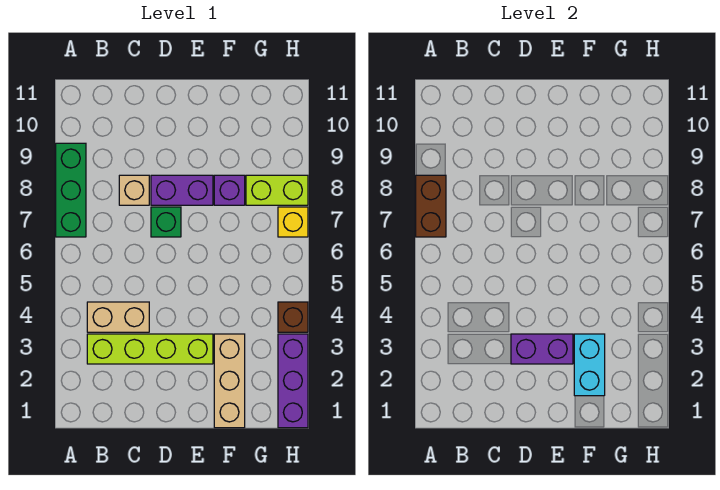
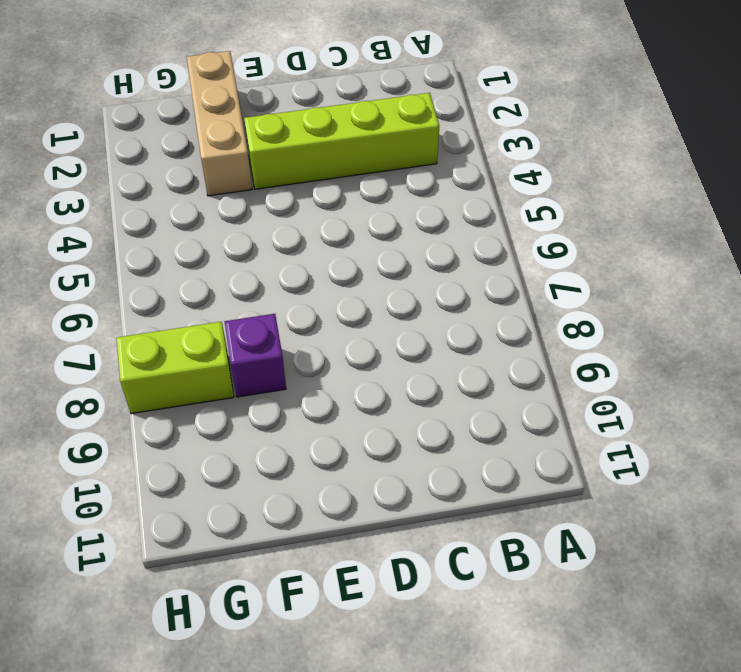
none -> green brick A7:A9 level 1
none -> tan brick B4:C4 level 1
none -> tan brick C8 level 1

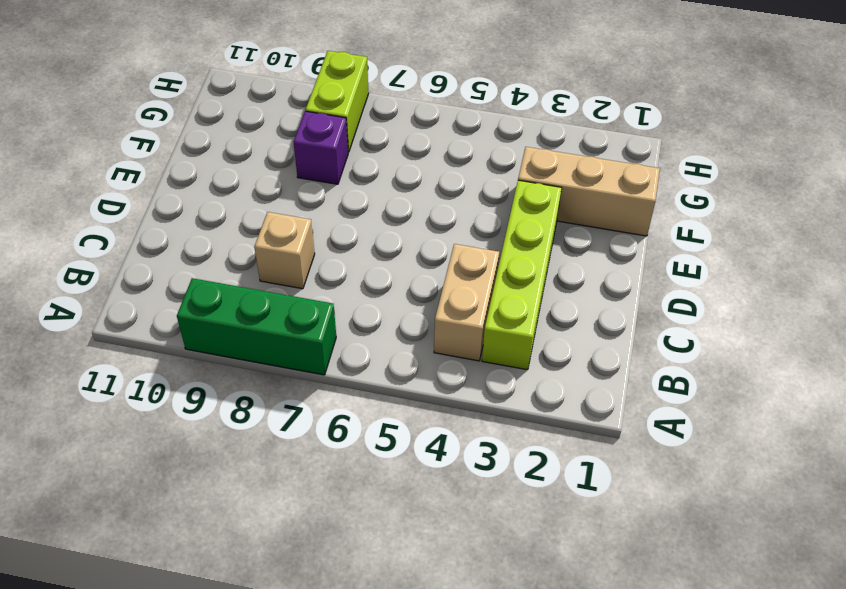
none -> green brick D7 level 1
none -> purple brick D8:E8 level 1
none -> purple brick H1:H3 level 1

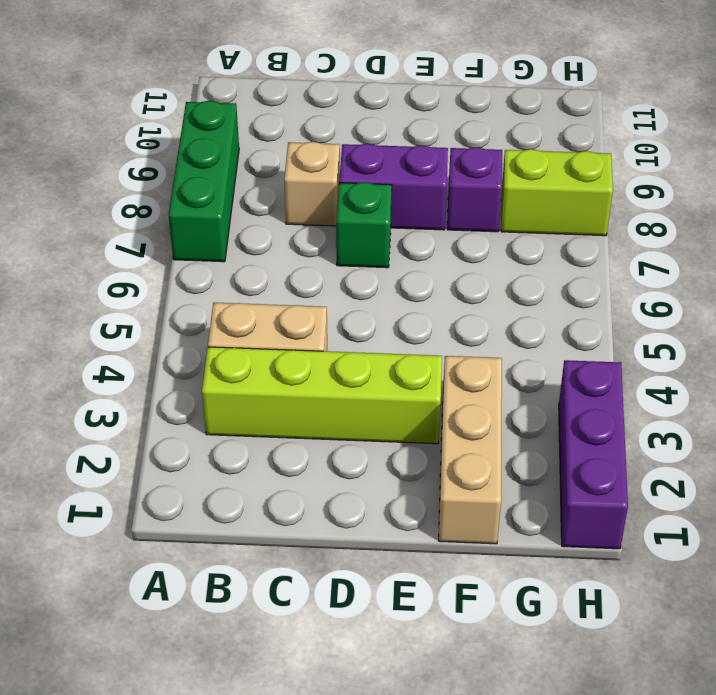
none -> brown brick H4 level 1
none -> yellow brick H7 level 1
none -> brown brick A7:A8 level 2

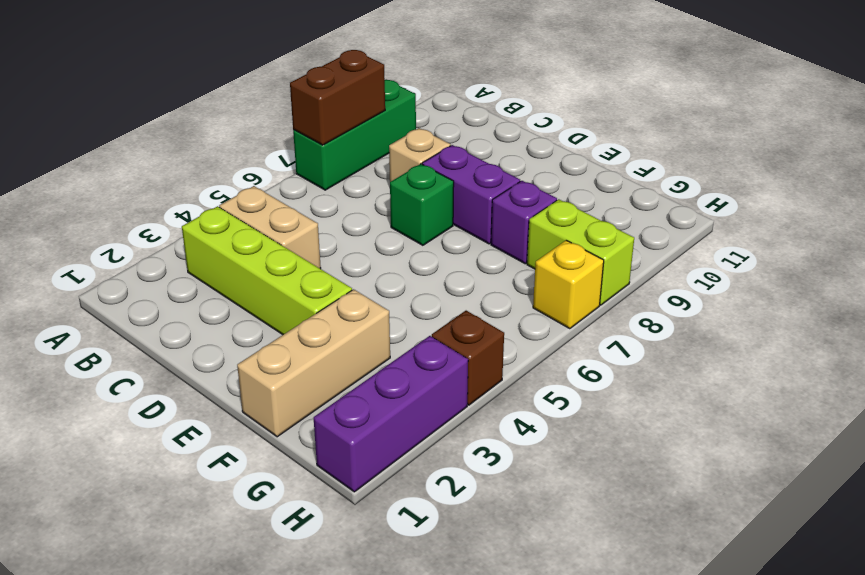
none -> purple brick D3:E3 level 2
none -> cyan brick F2:F3 level 2

